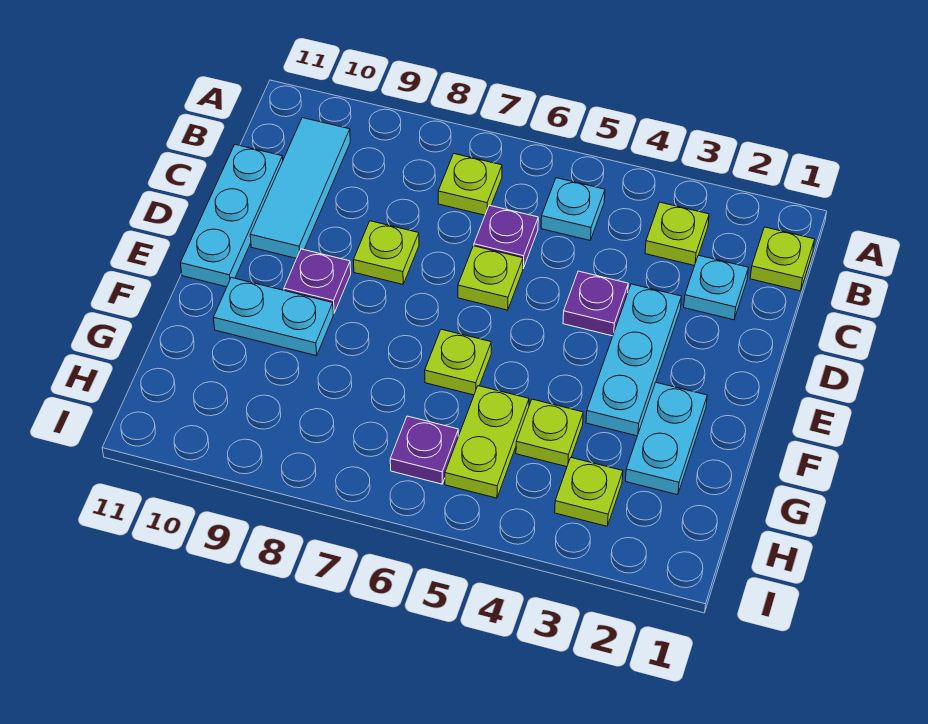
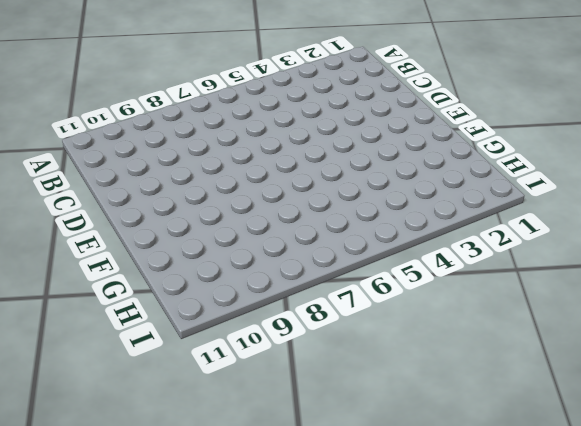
none -> lime plate B1 level 1
none -> lime plate B3 level 1
none -> cyan plate B5 level 1

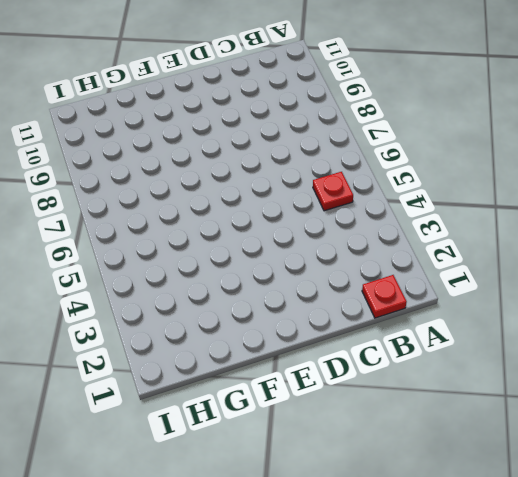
red plate B1 level 1 -> lime plate B1 level 1
red plate B5 level 1 -> cyan plate B5 level 1
none -> lime plate B3 level 1
none -> lime plate B7 level 1
none -> cyan tile B10:D10 level 1

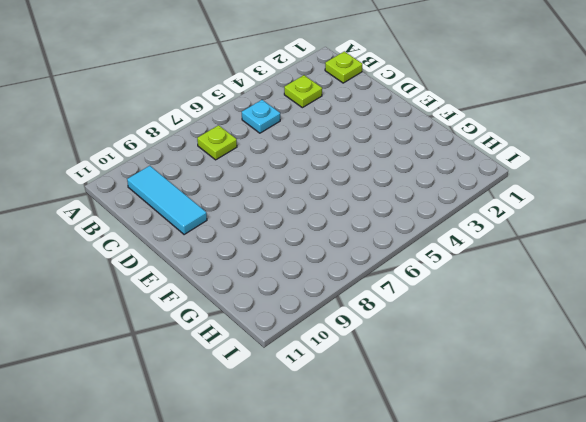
none -> cyan plate C2 level 1
none -> purple plate C6 level 1
none -> cyan plate C11:E11 level 1

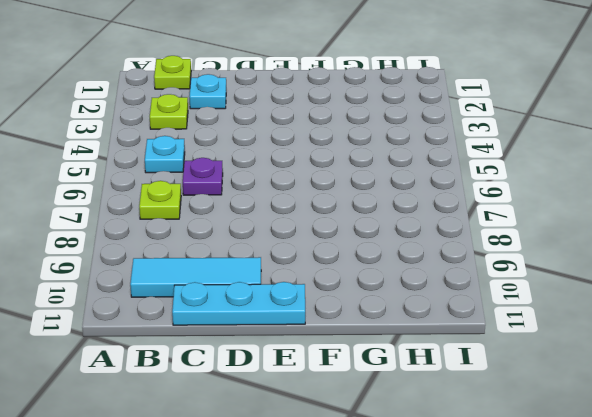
none -> cyan plate D3:F3 level 1
none -> purple plate D4 level 1
none -> lime plate D6 level 1

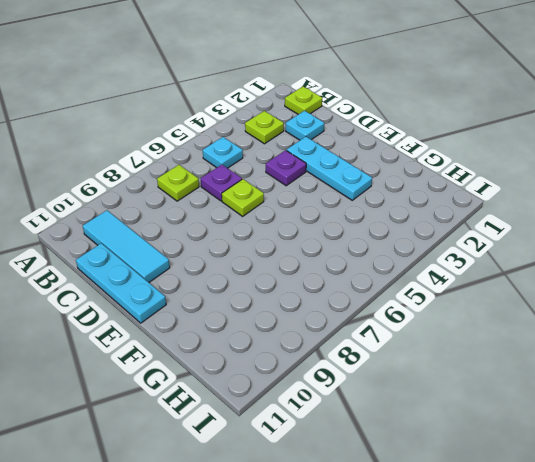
none -> lime plate D8 level 1
none -> purple plate E9 level 1
none -> cyan plate F2:G2 level 1

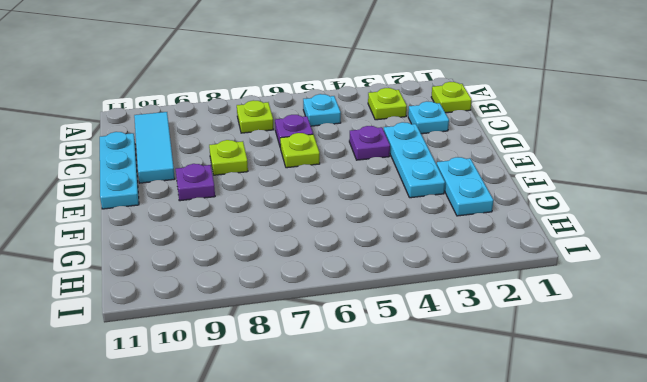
none -> lime plate F6 level 1
none -> cyan plate F9:F10 level 1
none -> lime plate G4 level 1

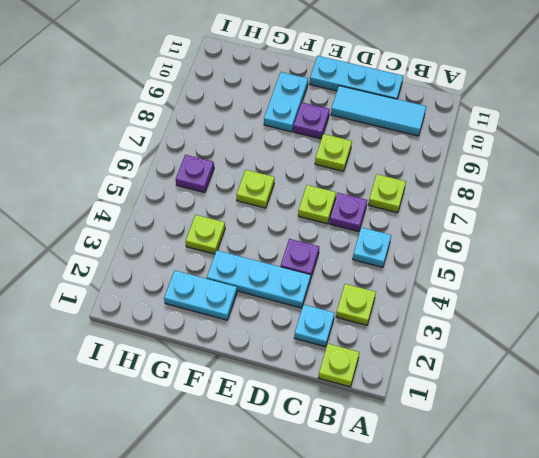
none -> lime plate G5:H5 level 1
none -> lime plate H3 level 1

